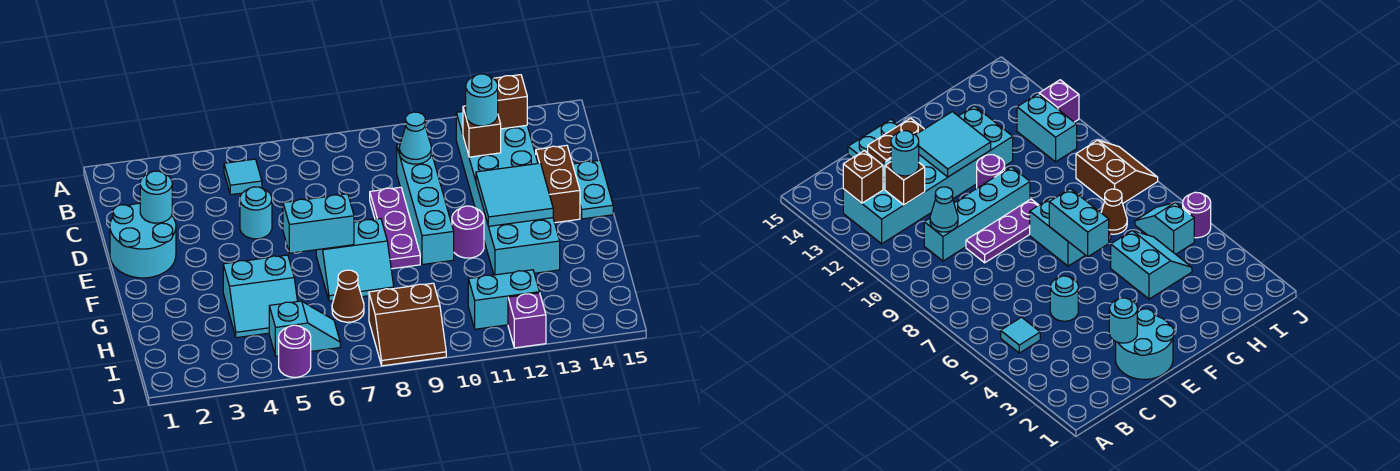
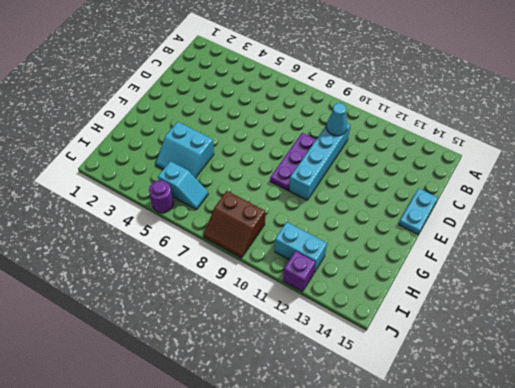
none -> cyan tile B5 level 1
none -> cyan brick B12:G13 level 1
none -> cyan round brick D1:E2 level 1

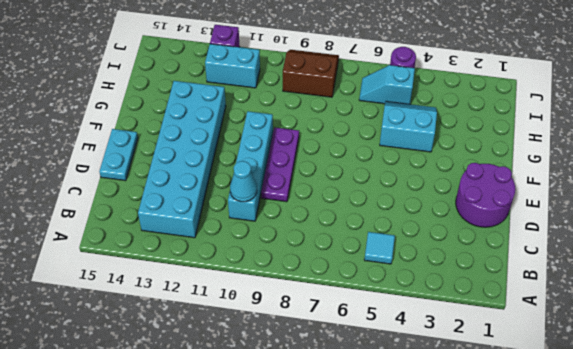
purple round brick D1:E2 level 1 -> cyan round brick D1:E2 level 1
none -> cyan round brick D5 level 1
none -> brown brick D14:E14 level 1
none -> cyan slope F7:G8 level 1 top F

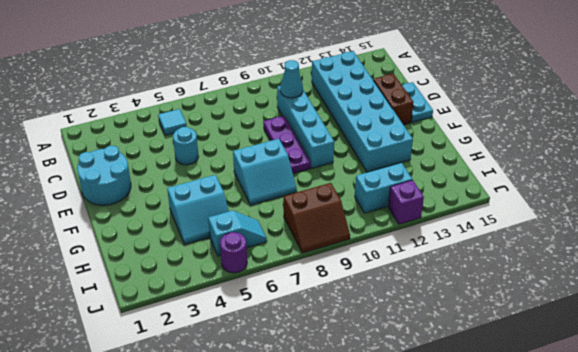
none -> purple round brick F11 level 1
none -> brown cone H7 level 1
none -> brown brick B13 level 2

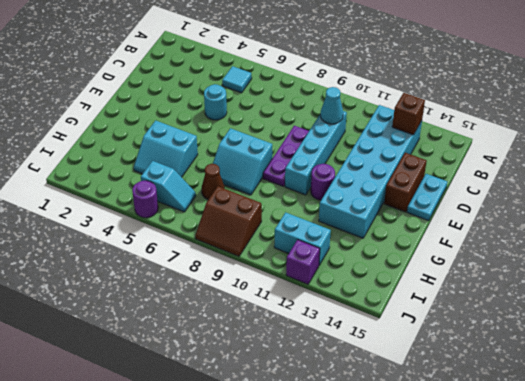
none -> cyan round brick D1:E2 level 1
none -> brown brick C12 level 2
none -> cyan round brick D2 level 2

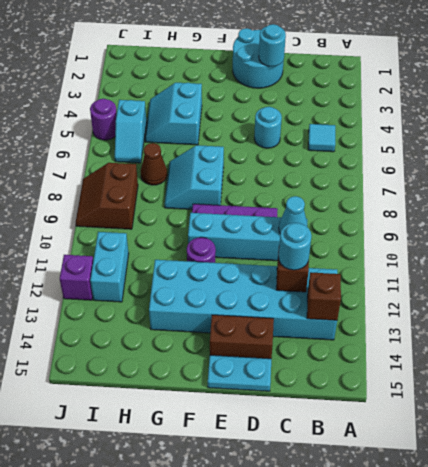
none -> cyan tile E12:F13 level 2
none -> cyan brick F6:F7 level 2

